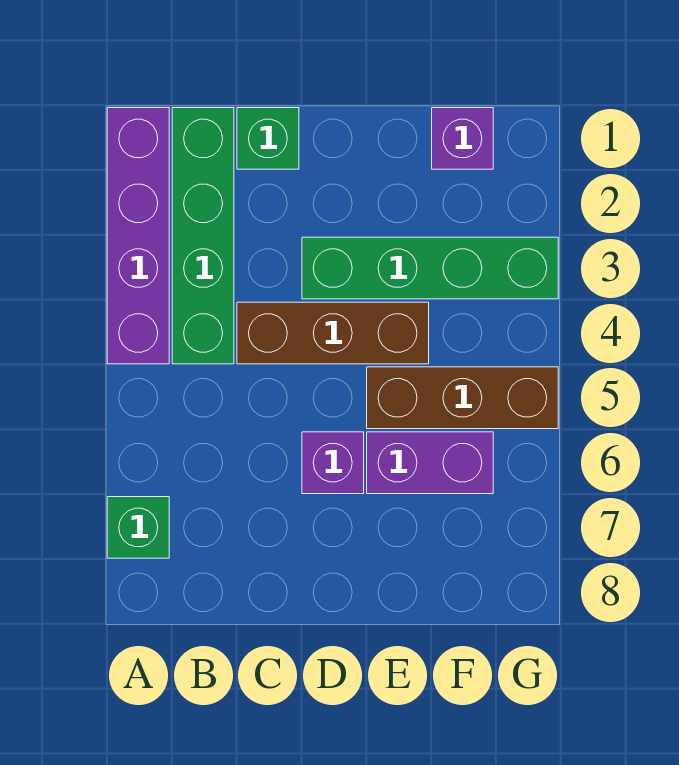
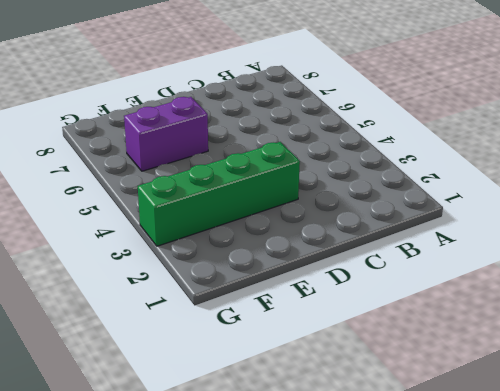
none -> purple brick A1:A4 level 1
none -> green brick A7 level 1

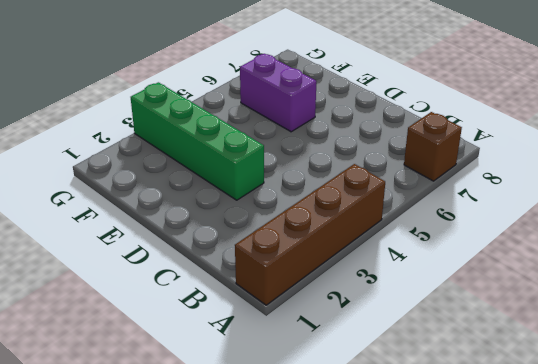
brown brick A1:A4 level 1 -> purple brick A1:A4 level 1
brown brick A7 level 1 -> green brick A7 level 1
none -> green brick B1:B4 level 1
none -> green brick C1 level 1

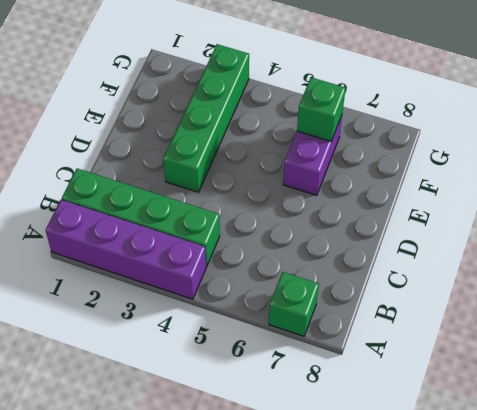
green brick F6 level 2 -> green brick C1 level 1
none -> brown brick C4:E4 level 1
none -> purple brick D6 level 1

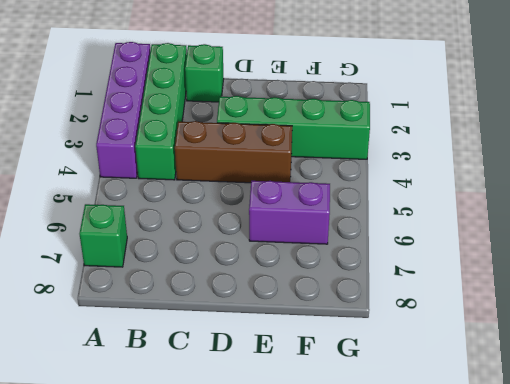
none -> purple brick D6 level 1
none -> brown brick E5:G5 level 1

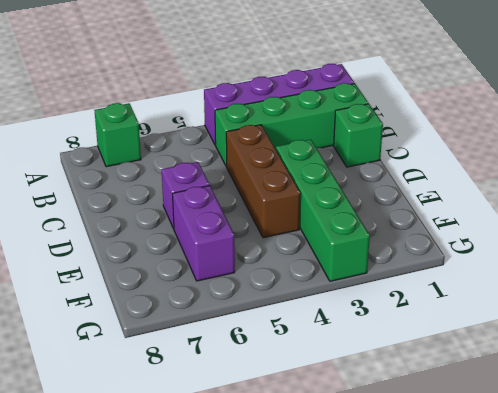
none -> brown brick E5:G5 level 1
none -> purple brick F1 level 1

